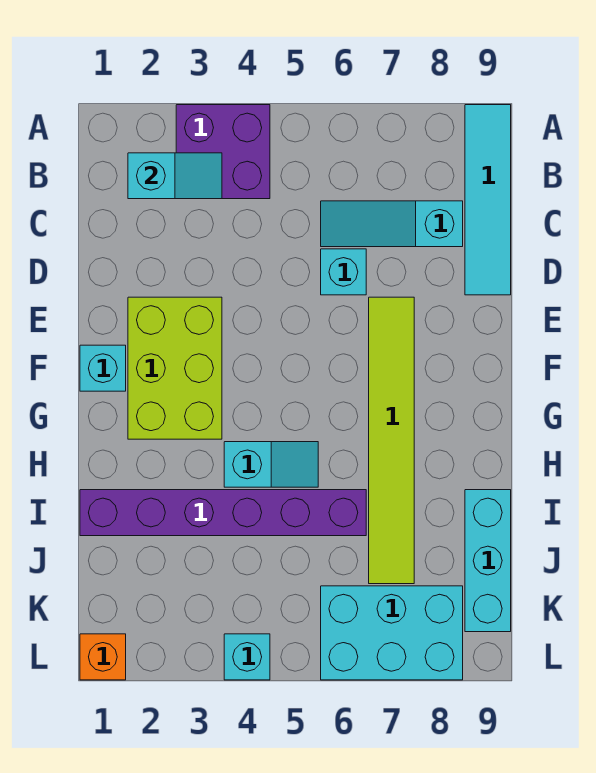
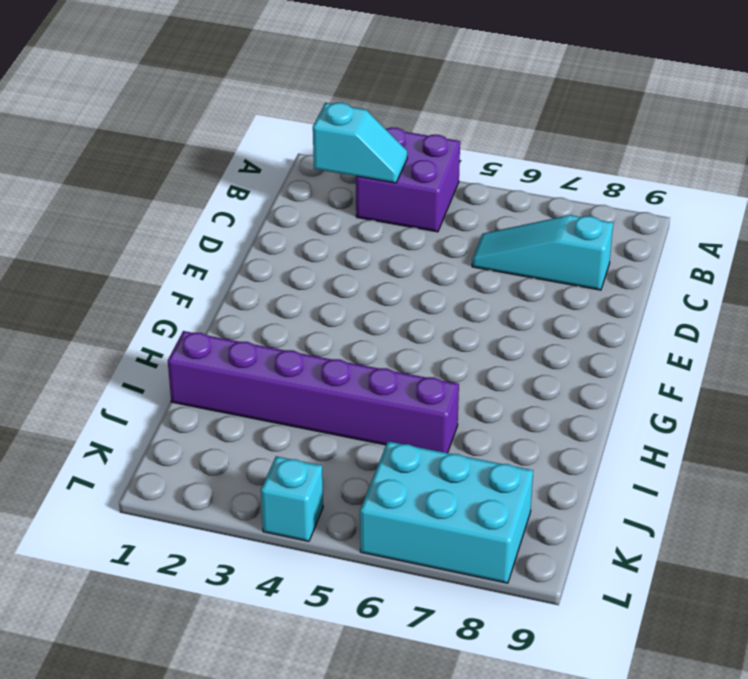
none -> cyan tile A9:D9 level 1
none -> cyan brick D6 level 1
none -> lime brick E2:G3 level 1

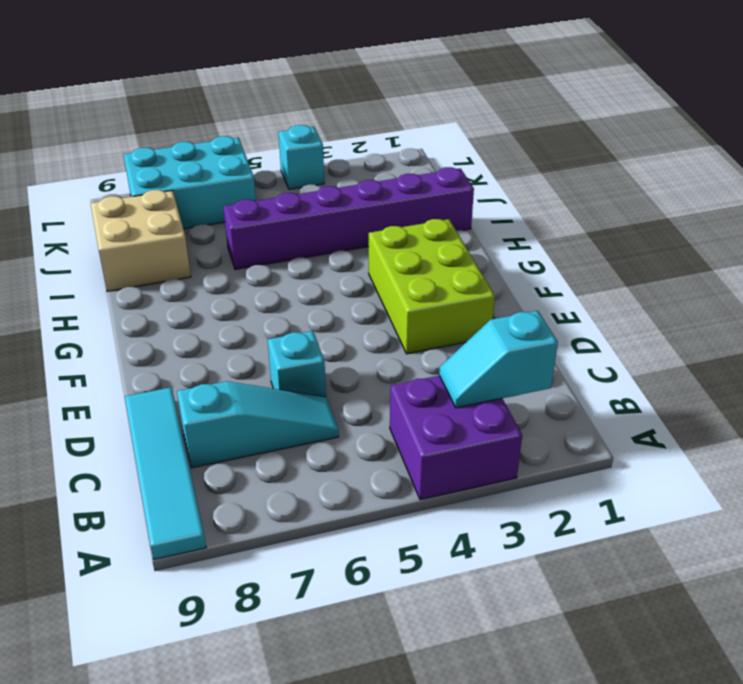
tan brick I8:J9 level 1 -> cyan brick I9:K9 level 1
none -> lime tile E7:J7 level 1
none -> cyan brick F1 level 1
none -> cyan slope H4:H5 level 1 top 4

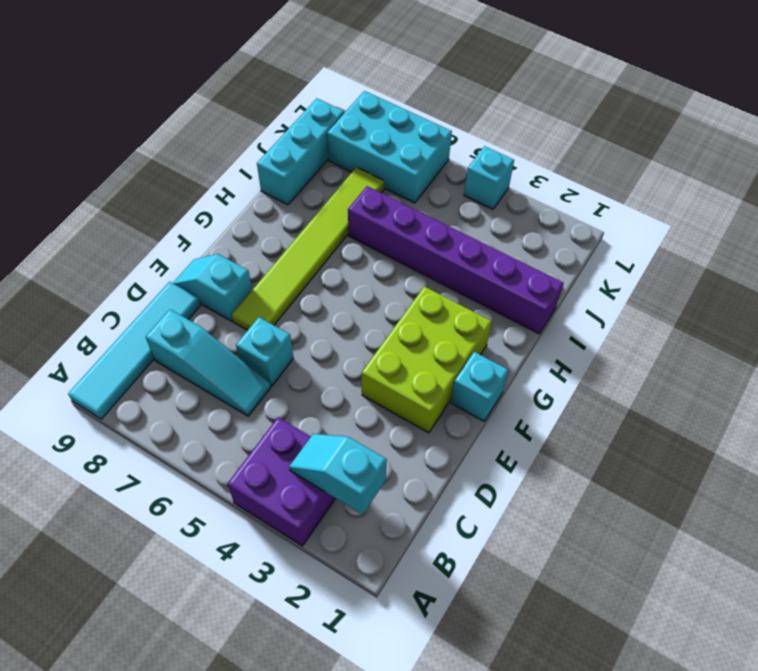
cyan slope E8:E9 level 1 top 8 -> cyan slope H4:H5 level 1 top 4
none -> orange brick L1 level 1

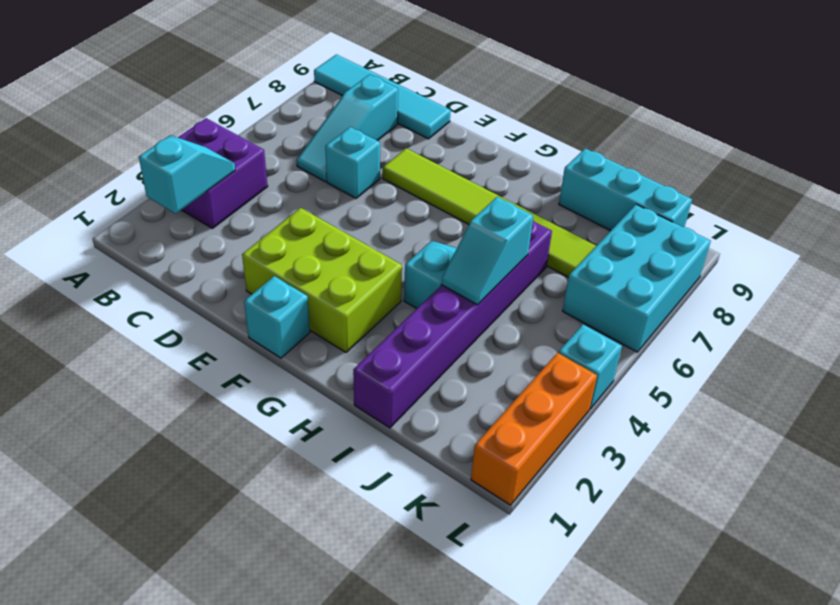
cyan slope I4:I5 level 2 top 5 -> none
orange brick L1:L3 level 1 -> orange brick L1 level 1

